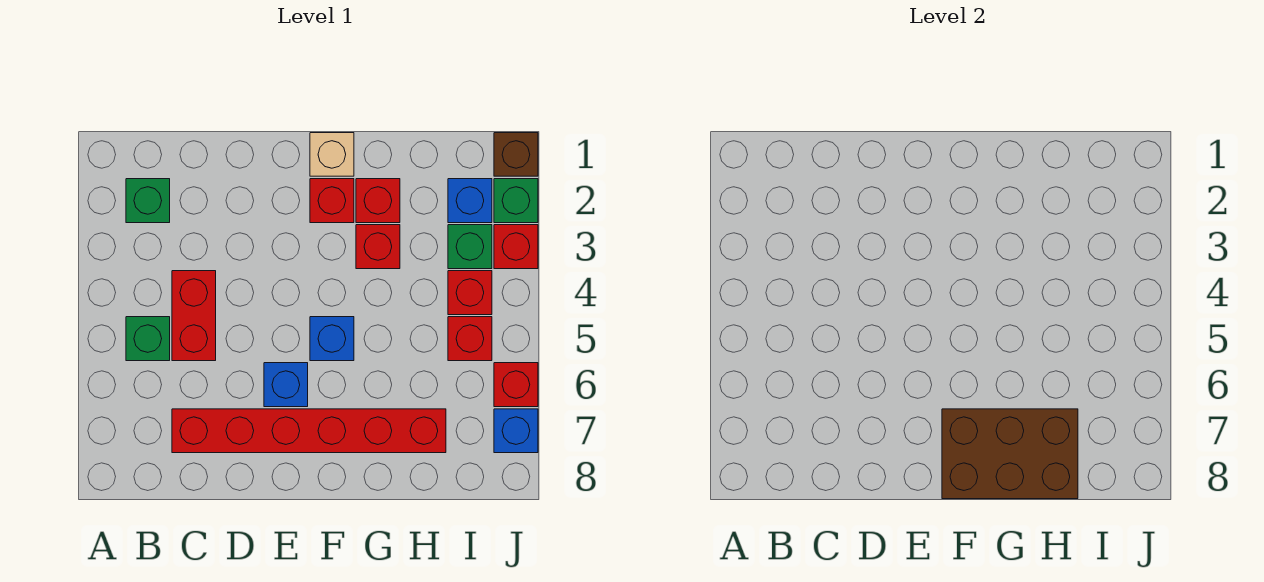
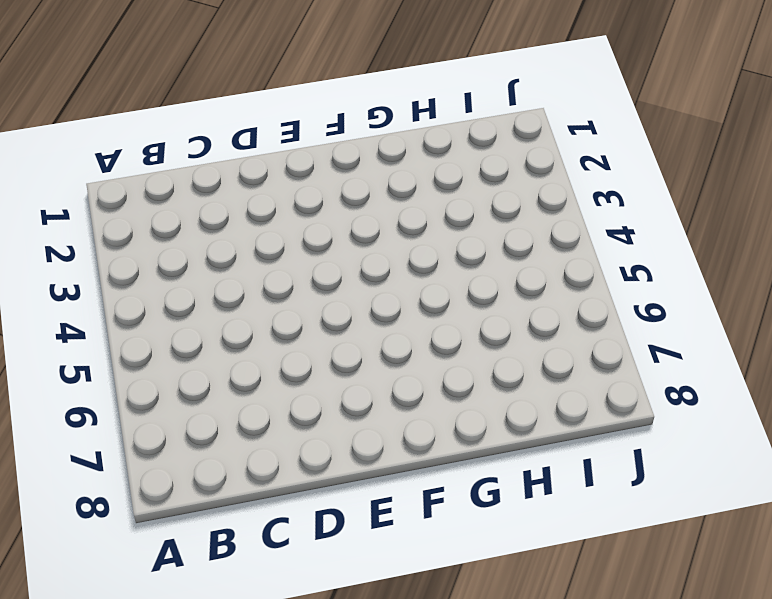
none -> green brick B2 level 1
none -> green brick B5 level 1
none -> red brick C4:C5 level 1

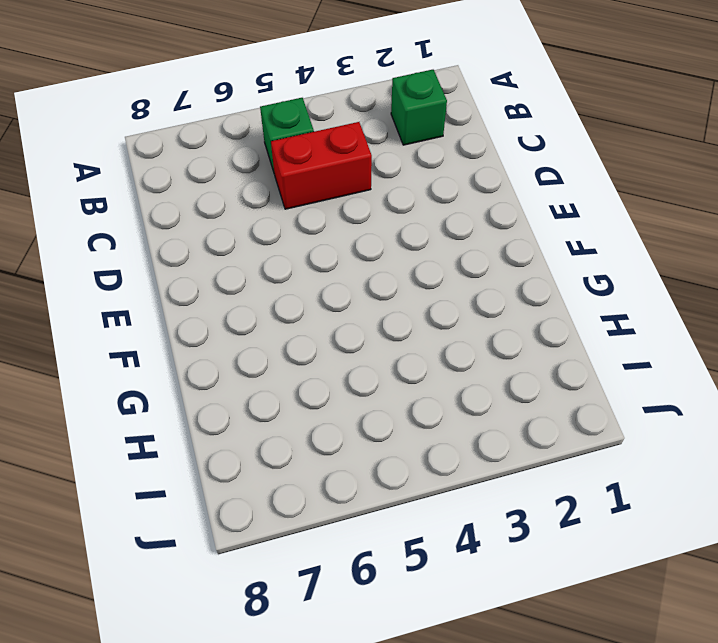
none -> red brick C7:H7 level 1
none -> blue brick E6 level 1
none -> tan brick F1 level 1

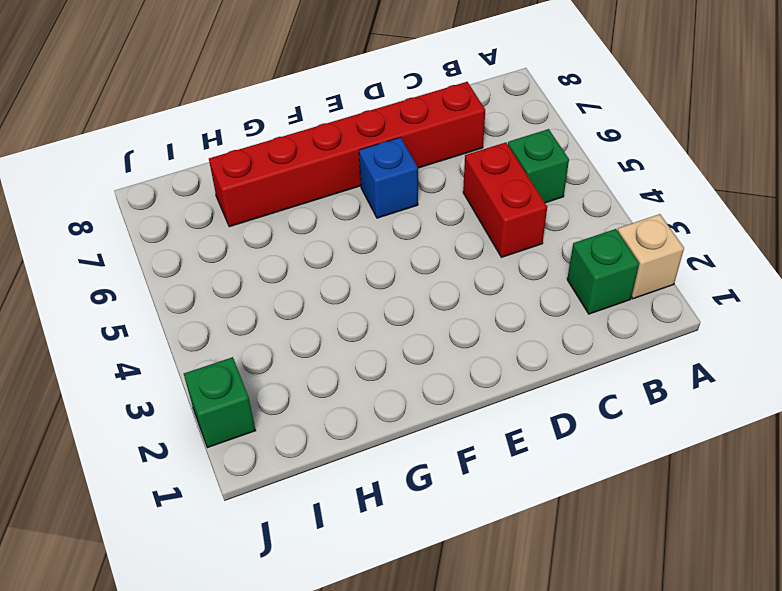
tan brick A2 level 1 -> tan brick F1 level 1
none -> red brick F2 level 1
none -> blue brick F5 level 1
none -> red brick G2 level 1

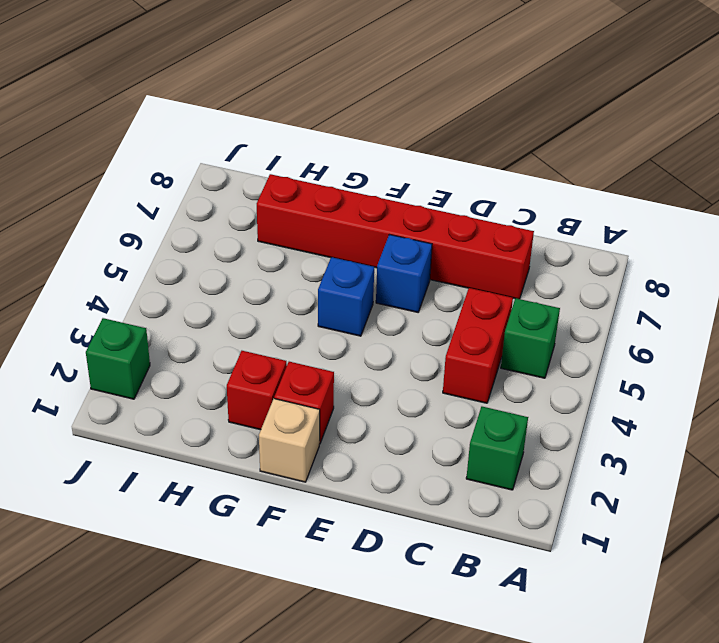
none -> red brick G3 level 1
none -> blue brick I2 level 1
none -> green brick I3 level 1

